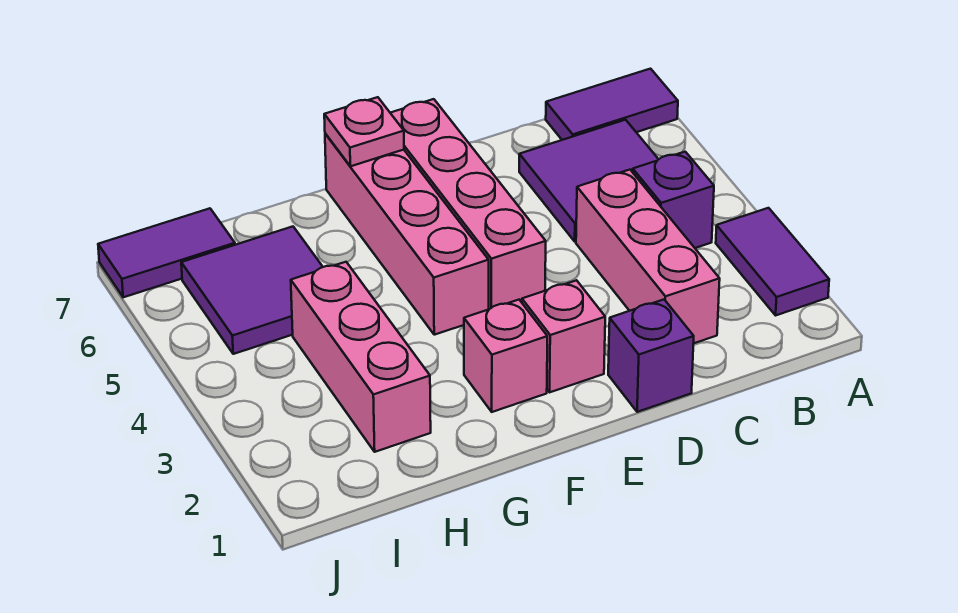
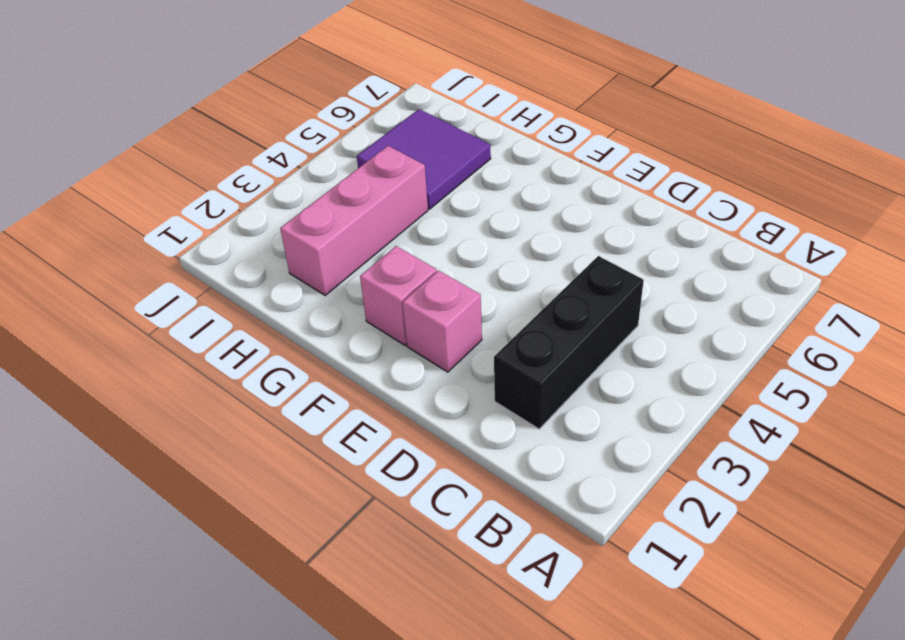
black brick C2:C4 level 1 -> pink brick C2:C4 level 1
none -> purple tile A2:A3 level 1
none -> purple tile A7:B7 level 1
none -> purple brick B4 level 1

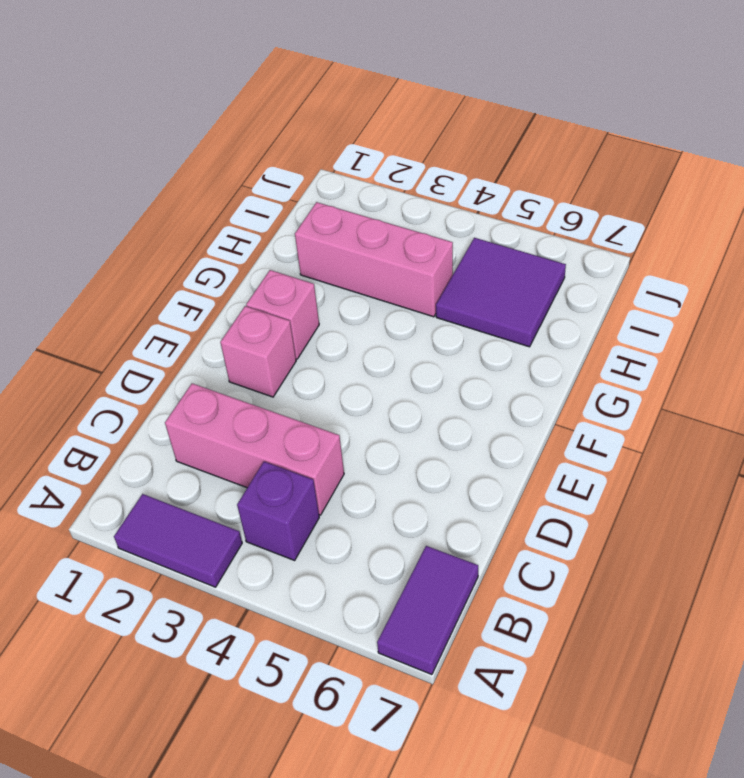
none -> purple tile B5:C6 level 1
none -> purple brick D1 level 1
none -> pink brick E4:E7 level 1

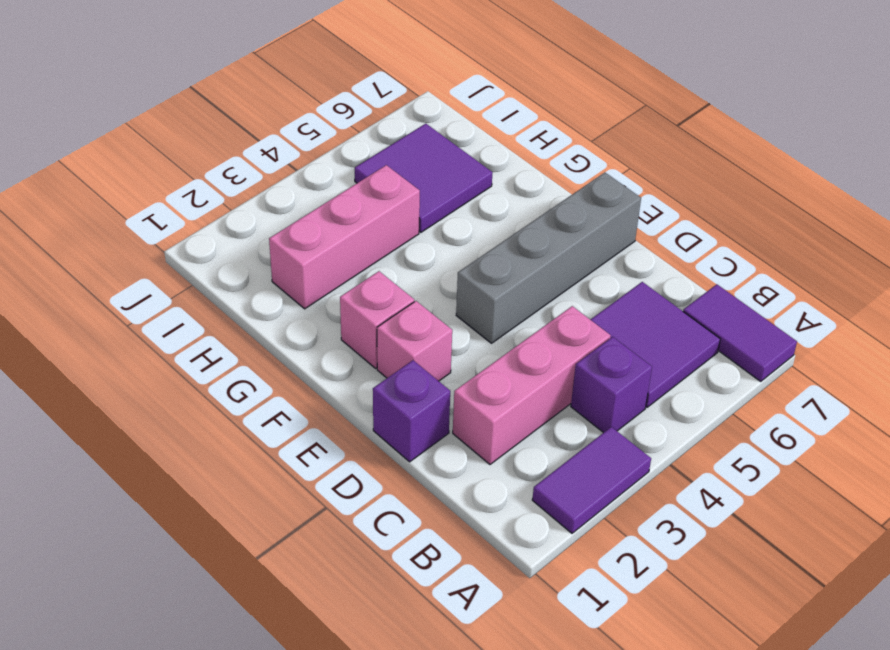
grey brick E4:E7 level 1 -> pink brick E4:E7 level 1
none -> pink brick F4:F7 level 1
none -> purple tile I7:J7 level 1
none -> pink plate F7 level 2

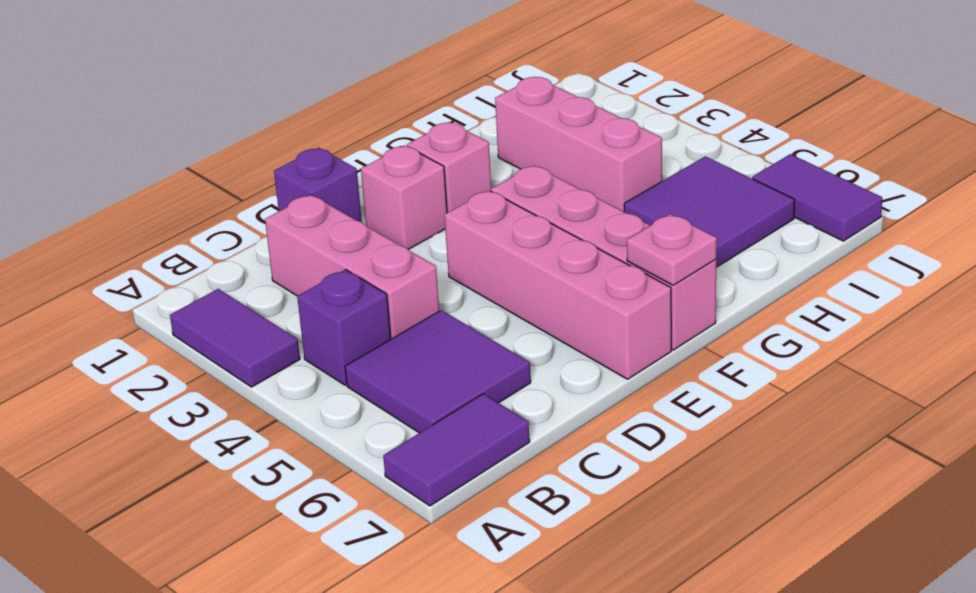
purple tile J6:J7 level 1 -> purple tile I7:J7 level 1

